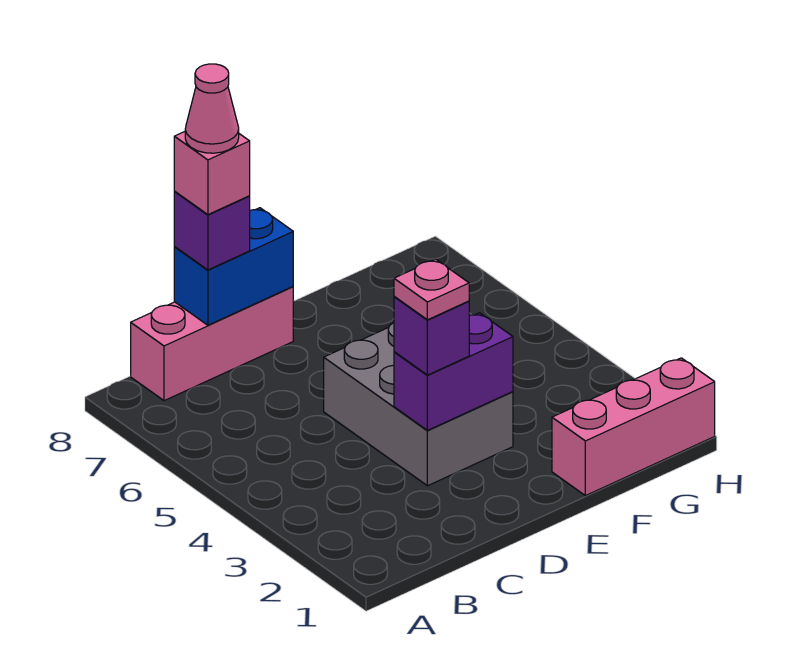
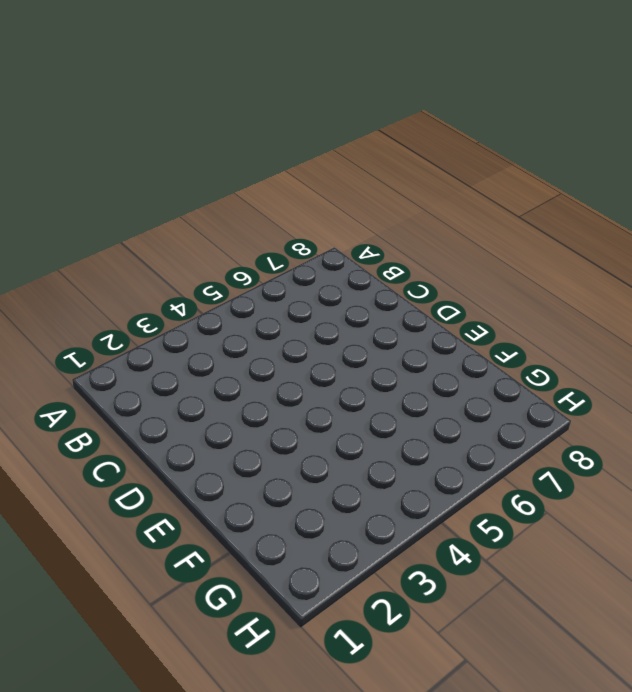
none -> pink brick B8:D8 level 1
none -> grey brick D3:E5 level 1

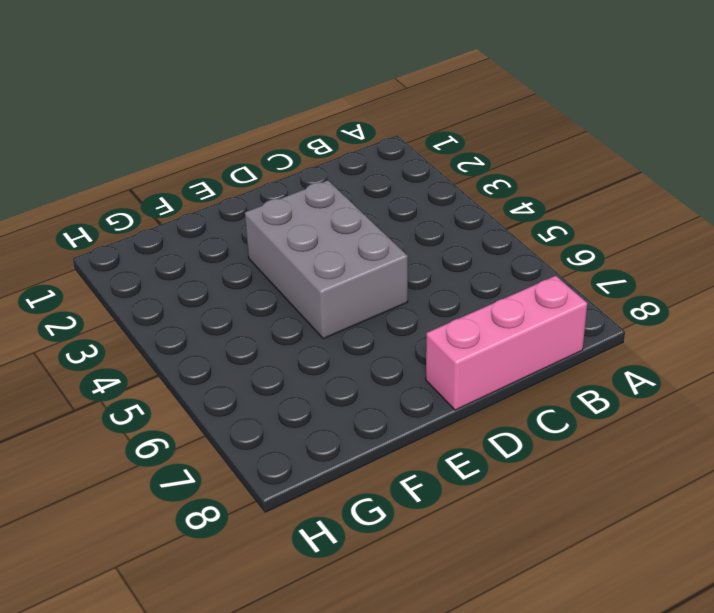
none -> pink brick F1:H1 level 1
none -> blue brick C8:D8 level 2

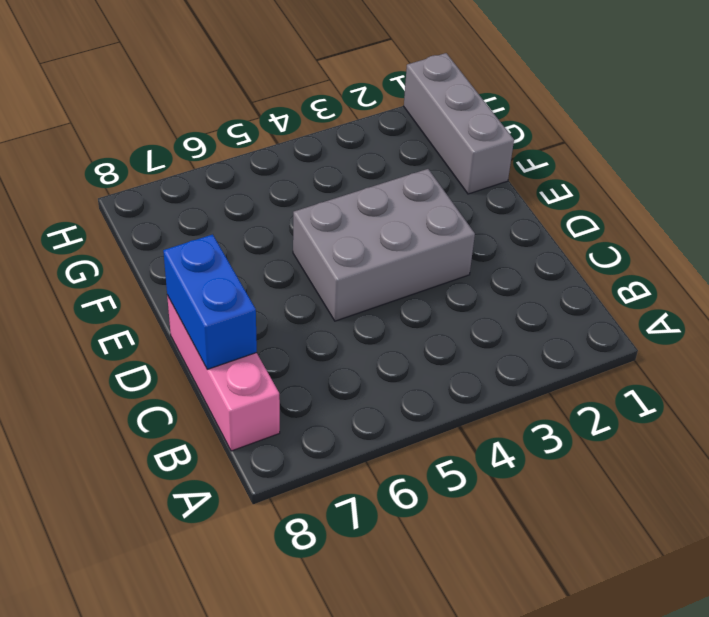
grey brick F1:H1 level 1 -> pink brick F1:H1 level 1
none -> purple brick D3:E3 level 2
none -> purple brick C8 level 3

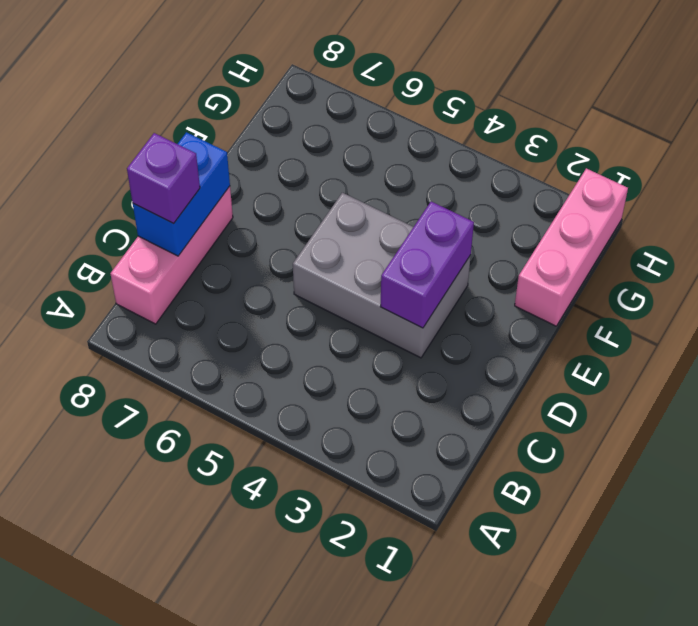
none -> purple brick D3 level 3
none -> pink brick C8 level 4

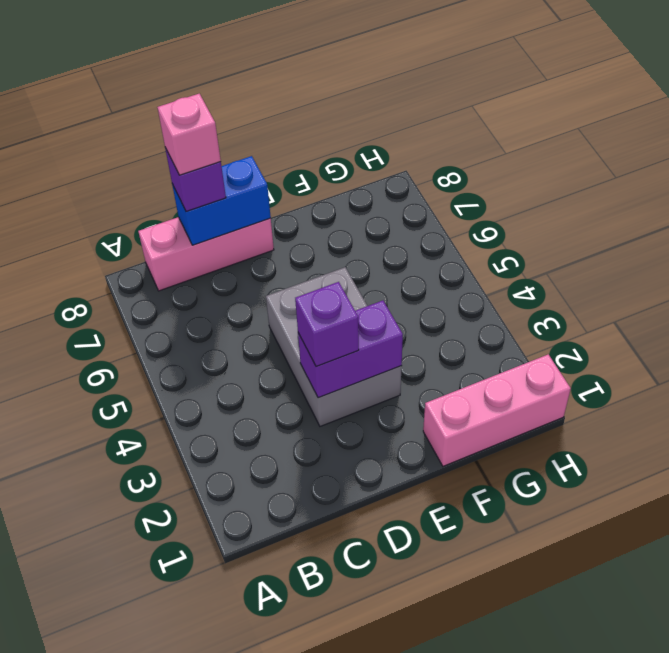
none -> pink plate D3 level 4
none -> pink cone C8 level 5

